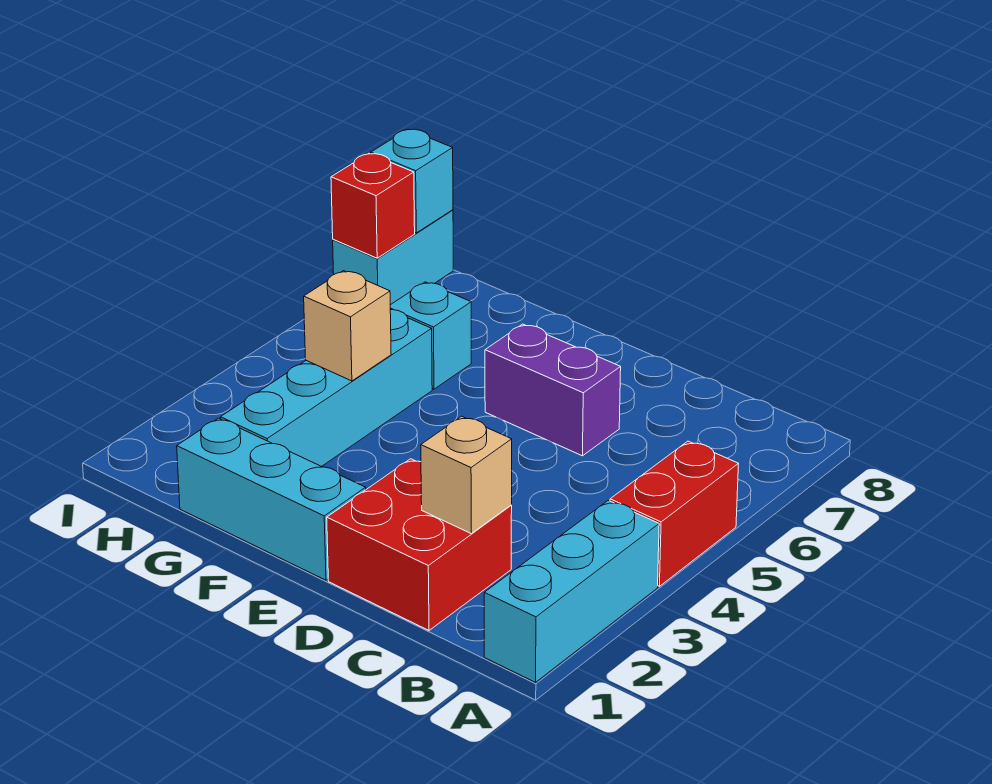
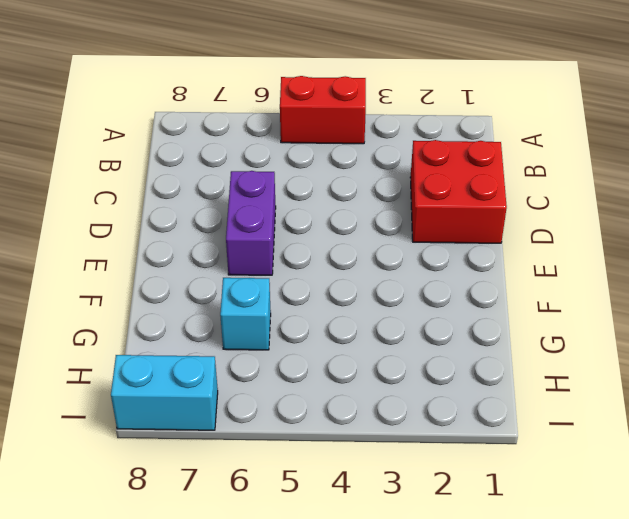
none -> cyan brick A1:A3 level 1
none -> cyan brick E1:G1 level 1
none -> cyan brick G2:G5 level 1

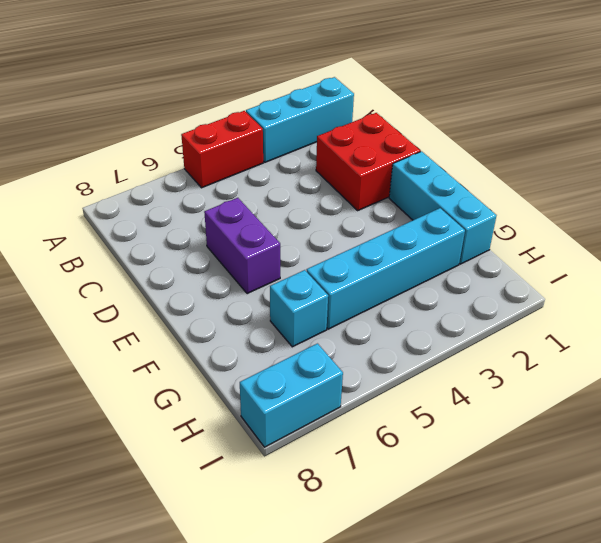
none -> tan brick C2 level 2
none -> tan brick G4 level 2
none -> red brick I7 level 2

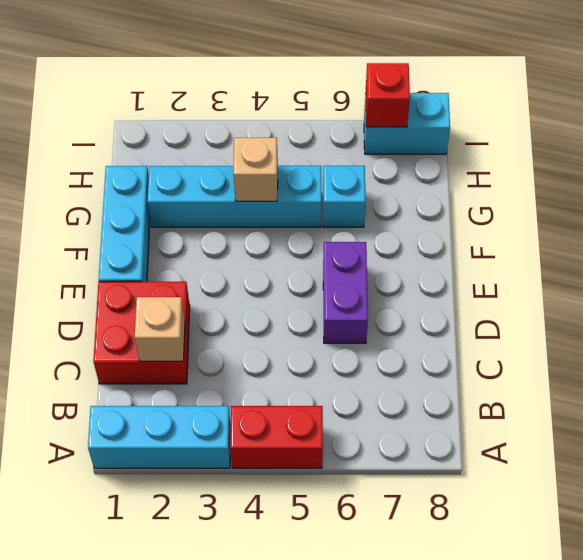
none -> cyan brick I8 level 2

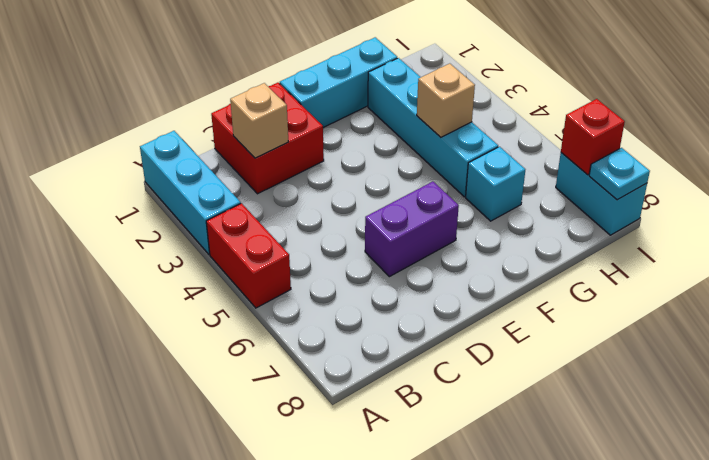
cyan plate I8 level 2 -> cyan brick I8 level 2

